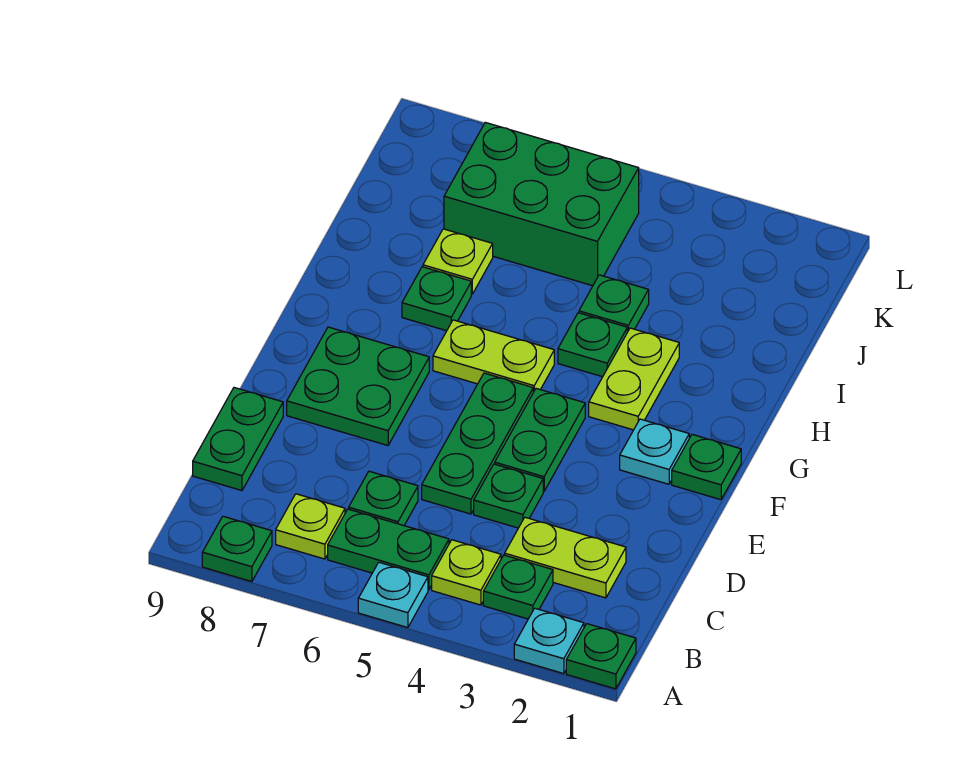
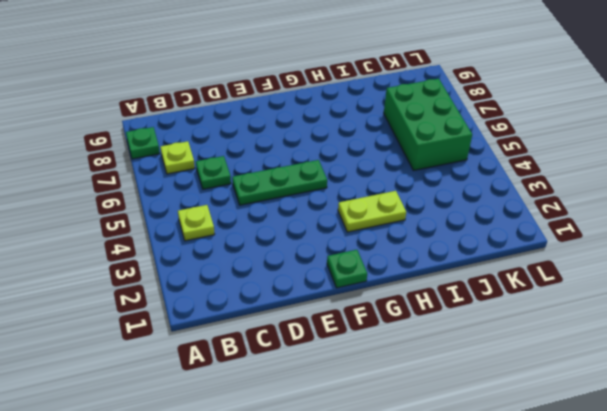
none -> green plate A1 level 1
none -> cyan plate A2 level 1
none -> cyan plate A5 level 1

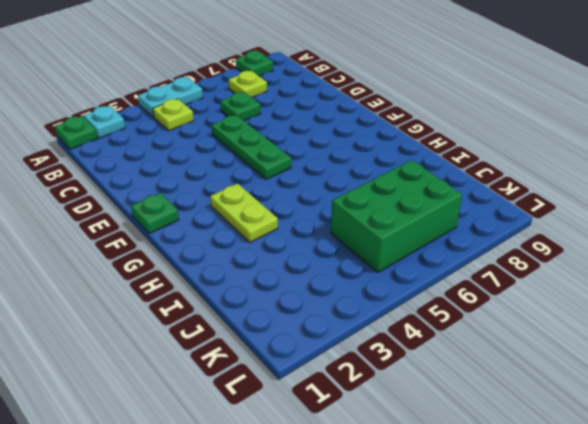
cyan plate A4:A5 level 1 -> cyan plate A5 level 1
none -> green plate B3 level 1
none -> green plate B5:B6 level 1
none -> lime plate C2:C3 level 1

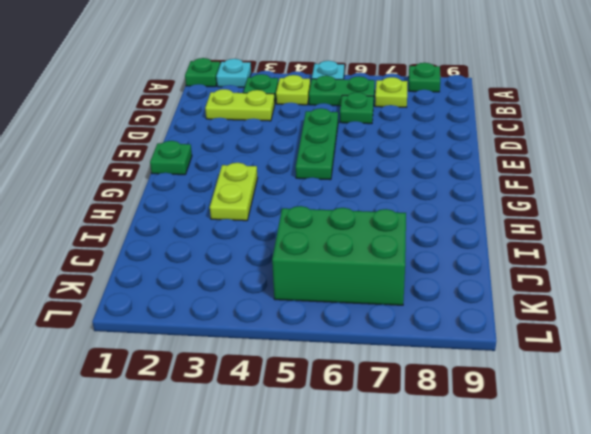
none -> green plate C9:D9 level 1
none -> green plate D4 level 1
none -> green plate E4:F4 level 1

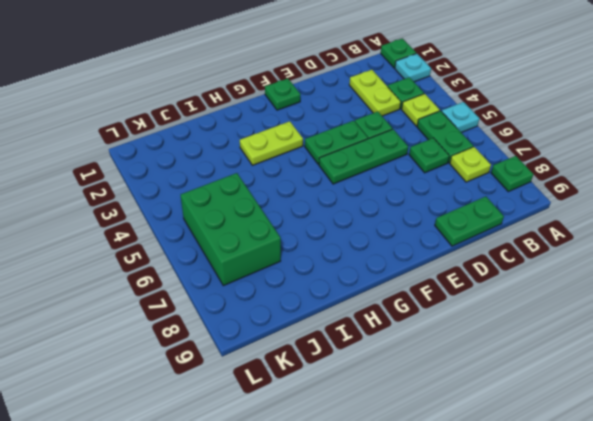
none -> green plate E7:F8 level 1
none -> cyan plate F2 level 1
none -> lime plate G5:G6 level 1

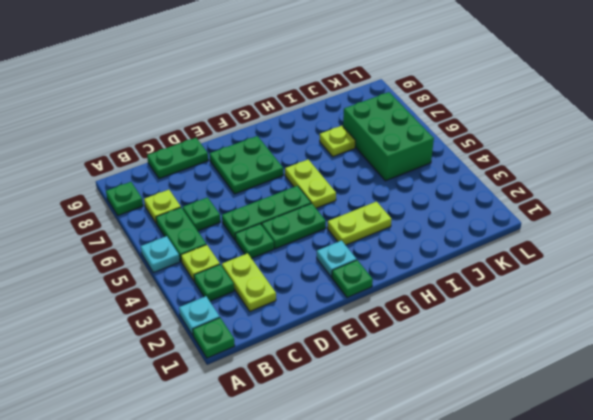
none -> green plate H4 level 1
none -> green plate H7 level 1
none -> green plate I4 level 1

